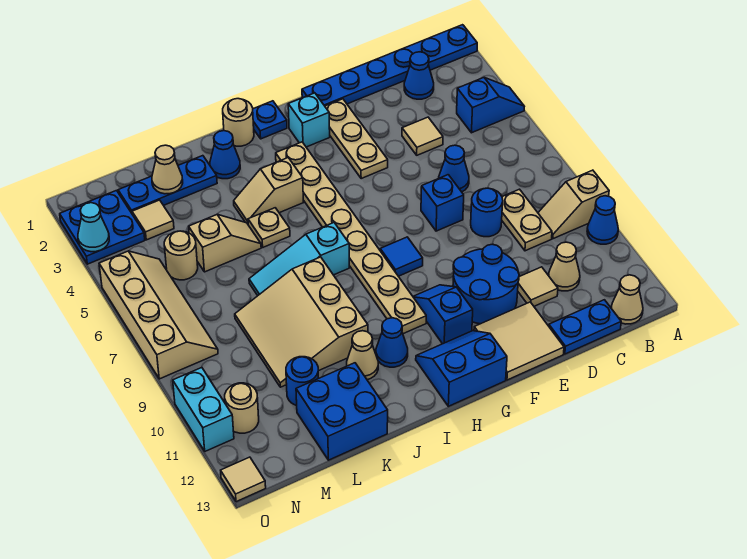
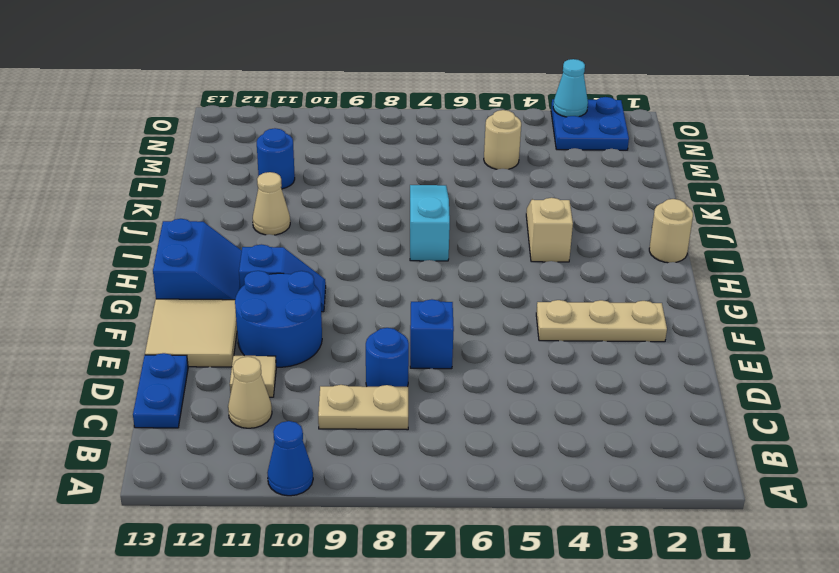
none -> blue plate A1:F1 level 1
none -> blue slope A4:B4 level 1 top B
none -> tan slope A9:B9 level 1 top A
none -> tan cone B13 level 1

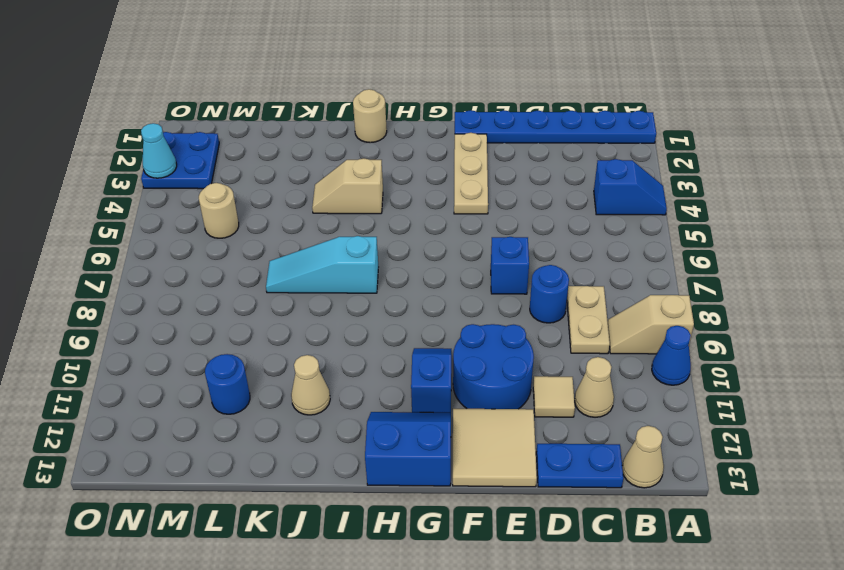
none -> blue cone C2 level 1
none -> tan tile D4 level 1
none -> blue cone D6 level 1
none -> cyan brick G2 level 1

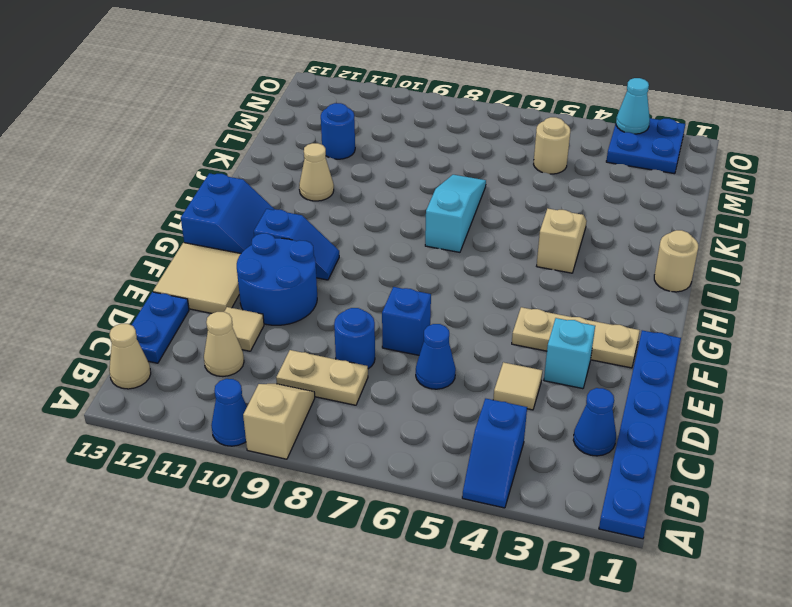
cyan brick E3 level 1 -> cyan brick G2 level 1
none -> blue tile G8 level 1
none -> blue plate H1 level 1
none -> tan plate H3:H10 level 1
none -> blue cone I11 level 1

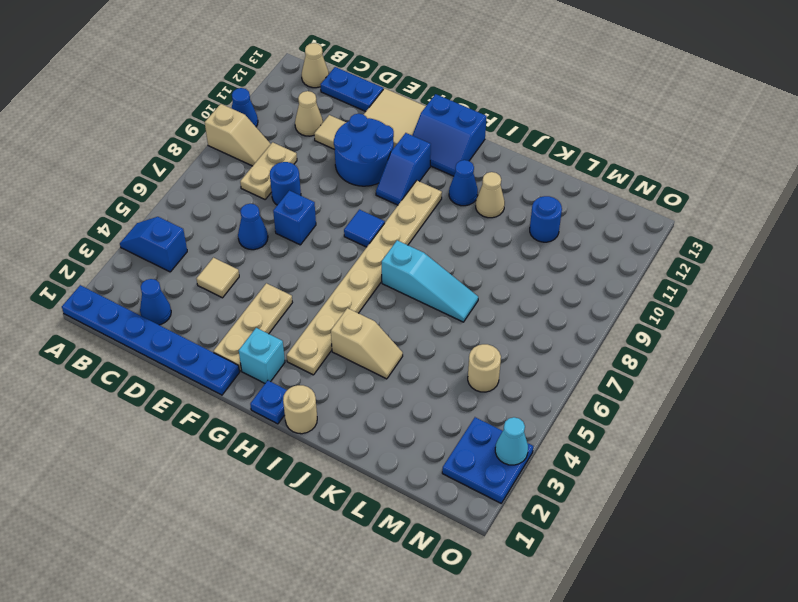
none -> blue cone J2 level 1
none -> tan plate J5 level 1
none -> tan slope J8:L10 level 1 top J
none -> blue plate K2:M2 level 1

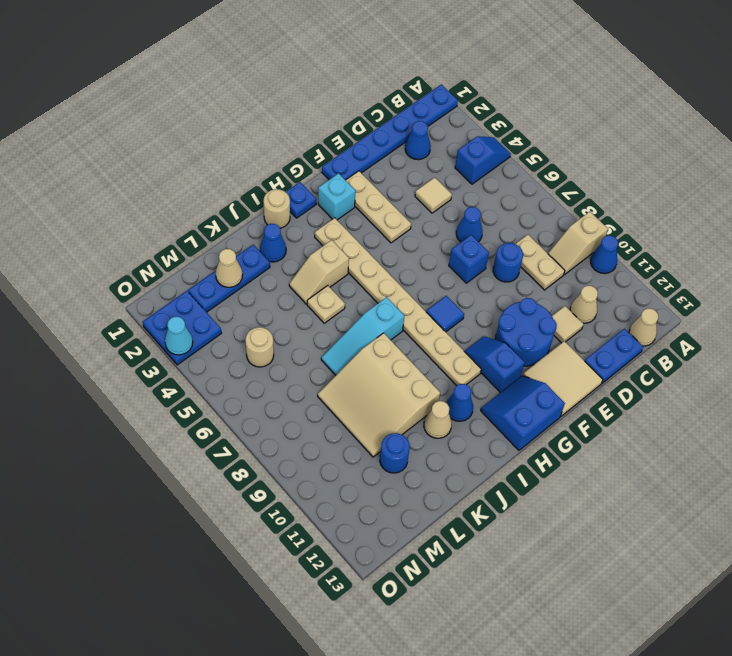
none -> tan slope K5:L5 level 1 top L
none -> blue brick K12:L13 level 1
none -> tan tile M3 level 1
none -> tan slope N5:O8 level 1 top O

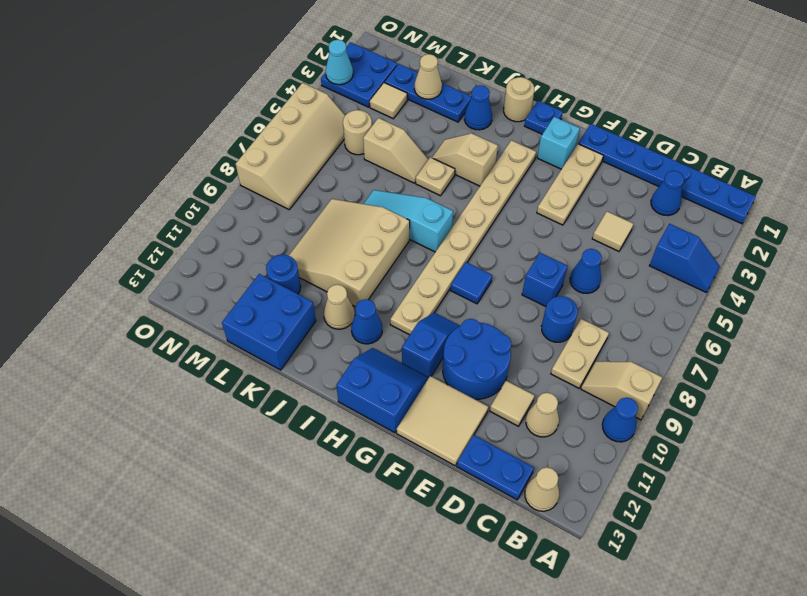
none -> tan round brick N11 level 1
none -> cyan brick O10:O11 level 1
none -> tan tile O13 level 1

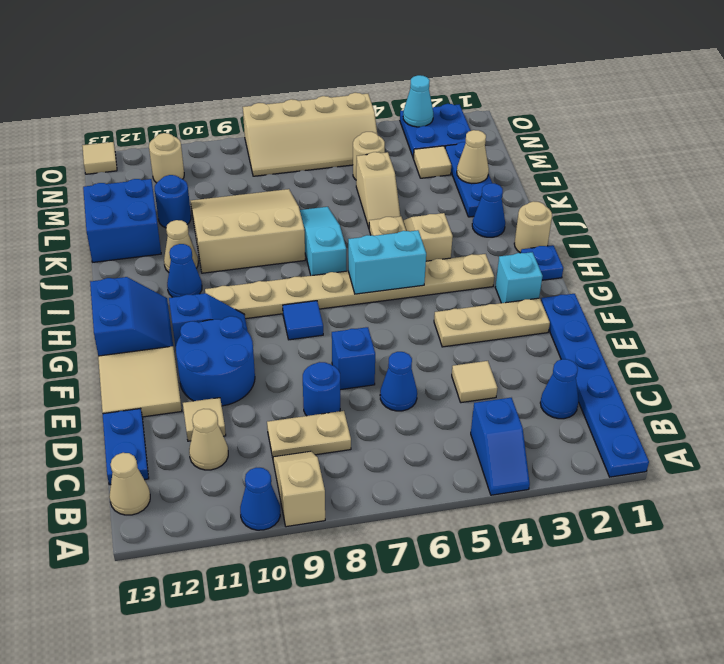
cyan brick H5:H6 level 2 -> cyan brick O10:O11 level 1

